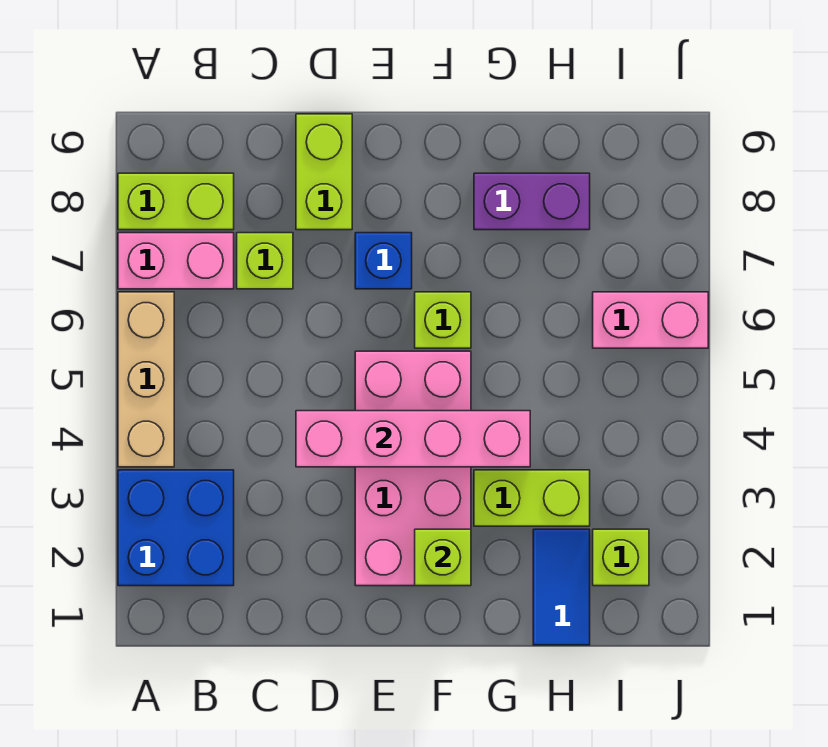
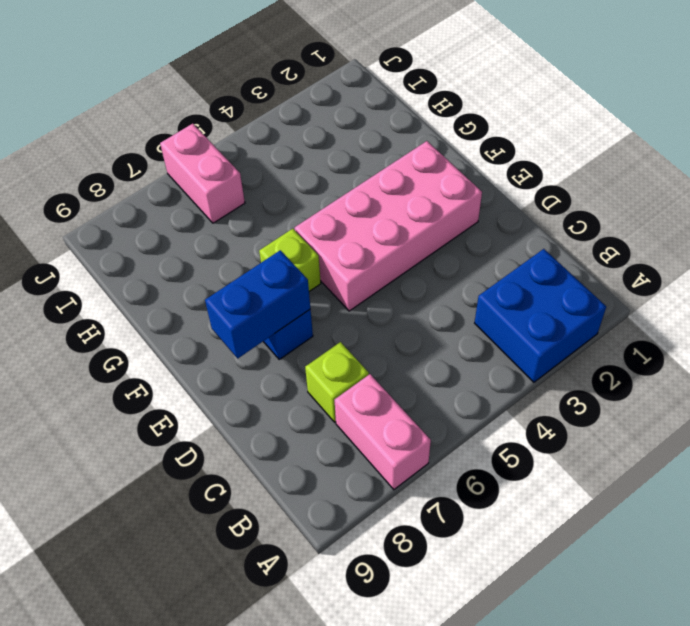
blue brick E7:E8 level 2 -> none
none -> tan brick A4:A6 level 1
none -> lime brick A8:B8 level 1
none -> lime brick D8:D9 level 1

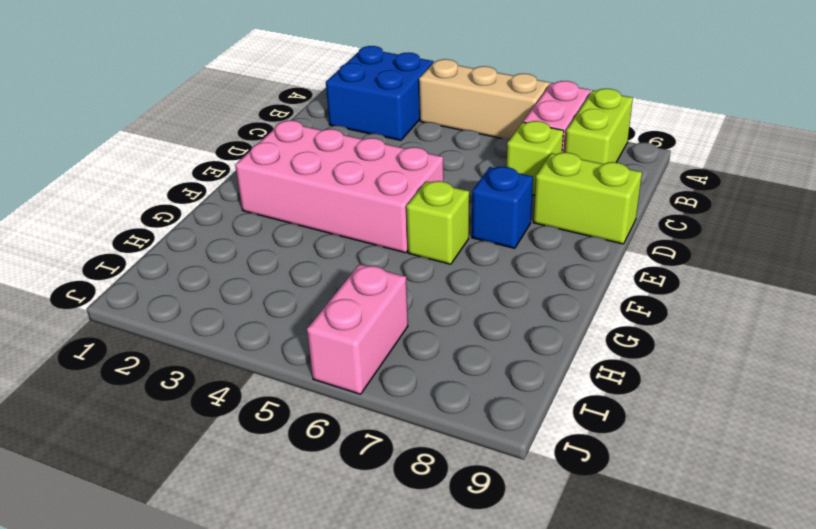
none -> lime brick G3:H3 level 1
none -> purple brick G8:H8 level 1
none -> blue tile H1:H2 level 1

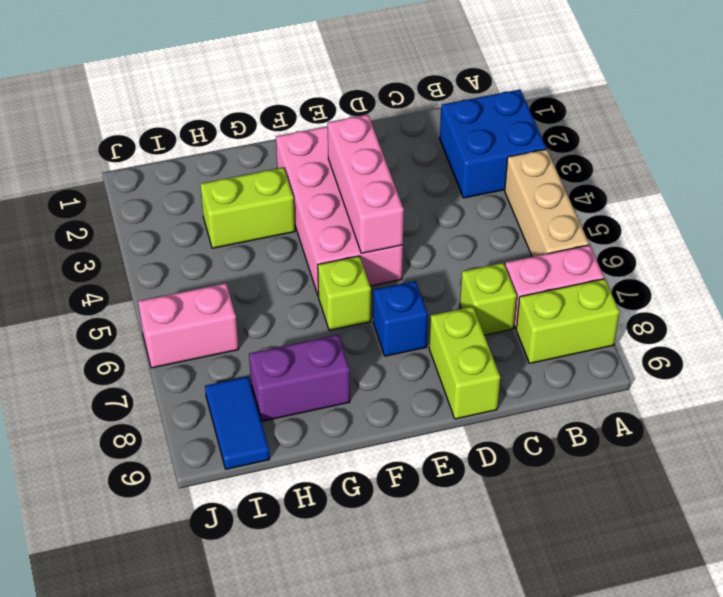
pink brick E3:E5 level 2 -> pink brick D4:G4 level 2
blue tile I8:I9 level 1 -> blue tile H1:H2 level 1
none -> lime brick I2 level 1
none -> lime brick F2 level 2

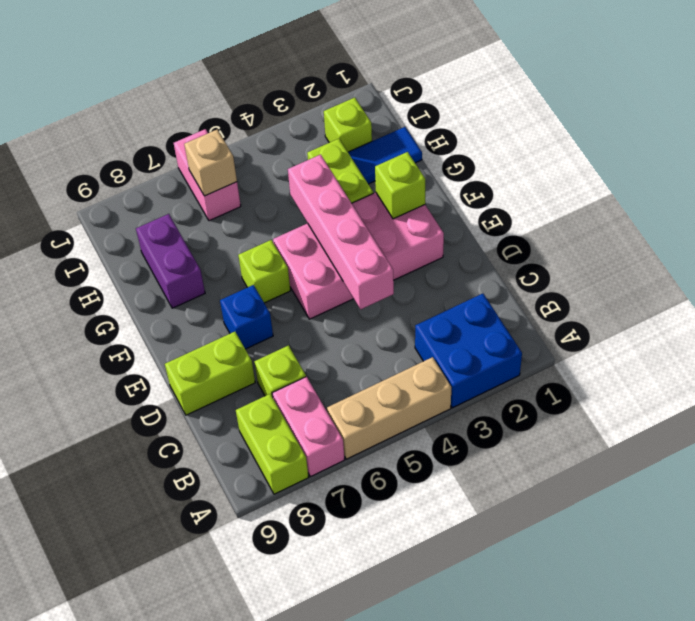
tan brick I6 level 2 -> none

